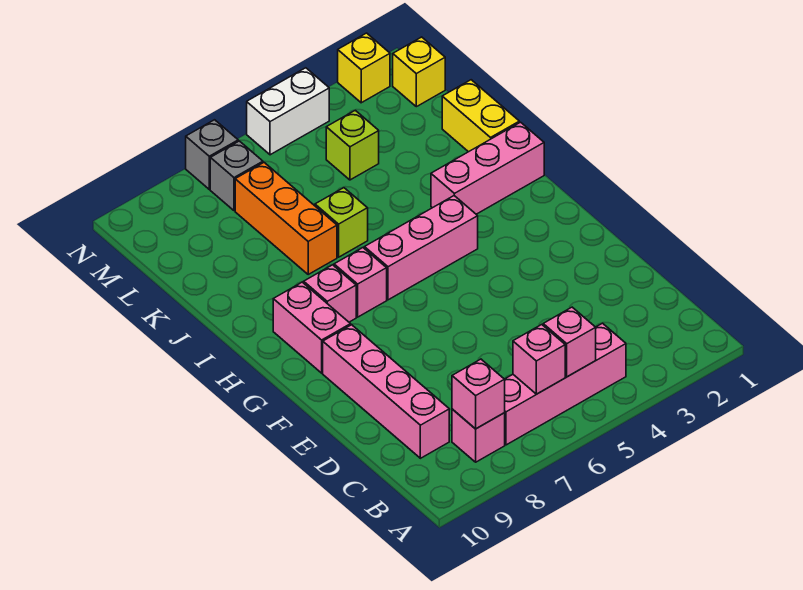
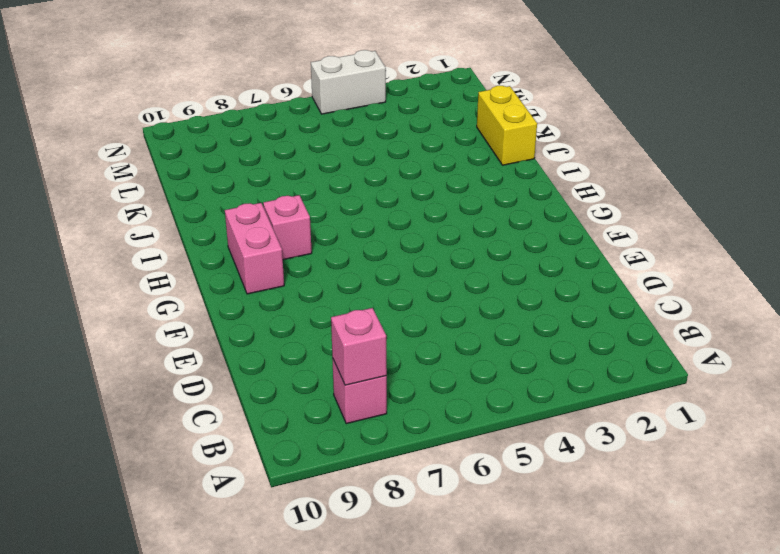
none -> pink brick B4:B7 level 1
none -> pink brick C9:F9 level 1
none -> pink brick H4:H6 level 1

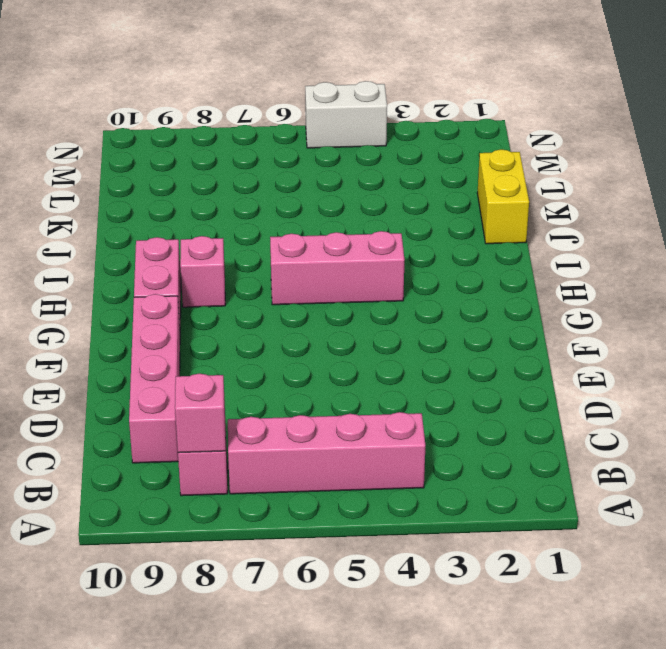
none -> pink brick H7 level 1
none -> pink brick I1:I3 level 1
none -> lime brick J6 level 1

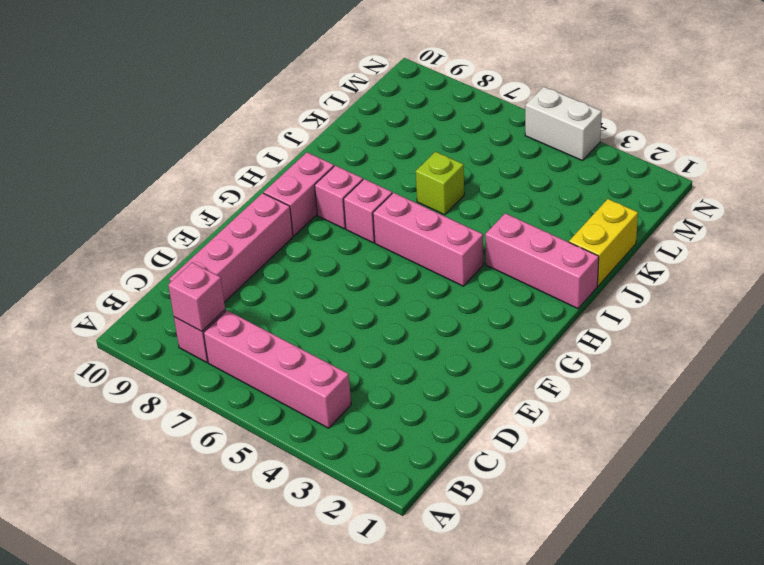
none -> orange brick J7:L7 level 1
none -> lime brick L4 level 1
none -> yellow brick M1 level 1

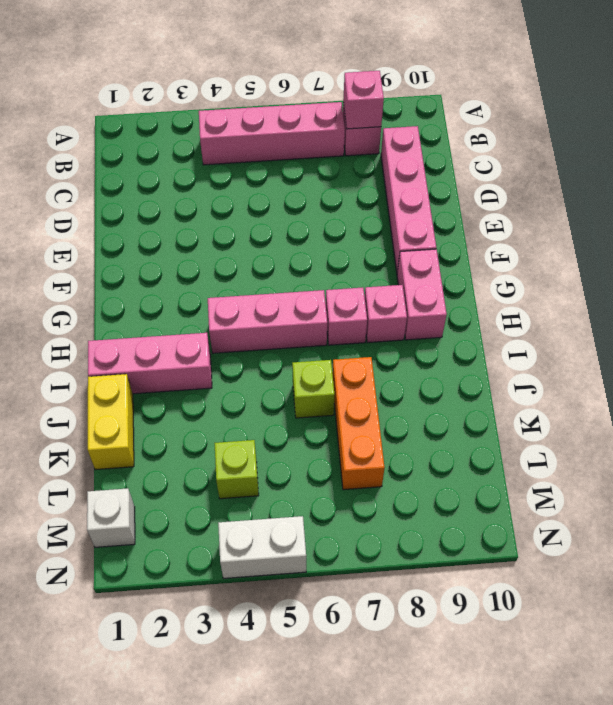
white brick M1 level 1 -> yellow brick M1 level 1
none -> grey brick M7 level 1
none -> yellow brick N2 level 1
none -> grey brick N7 level 1

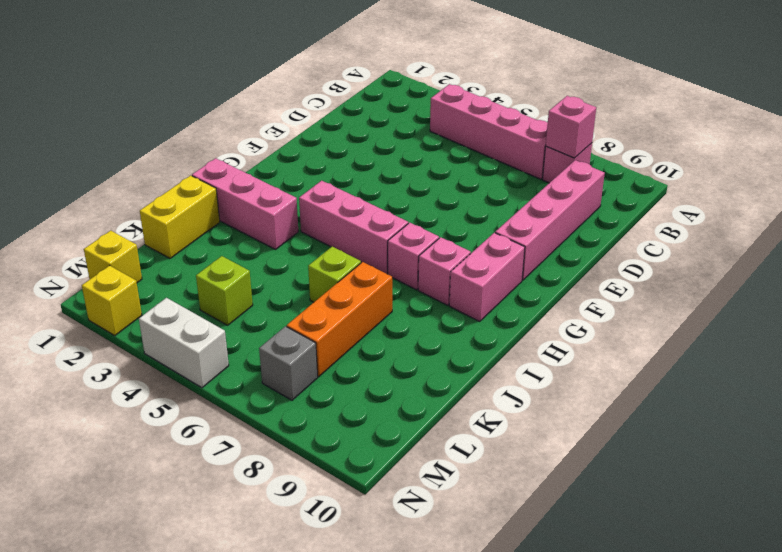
none -> grey brick N7 level 1
none -> pink brick B5 level 2
none -> pink brick B6 level 2

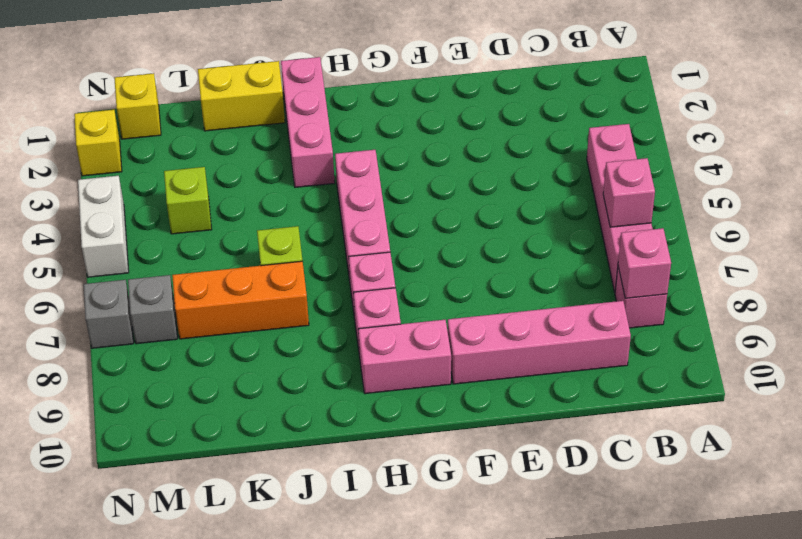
none -> pink brick B5 level 2

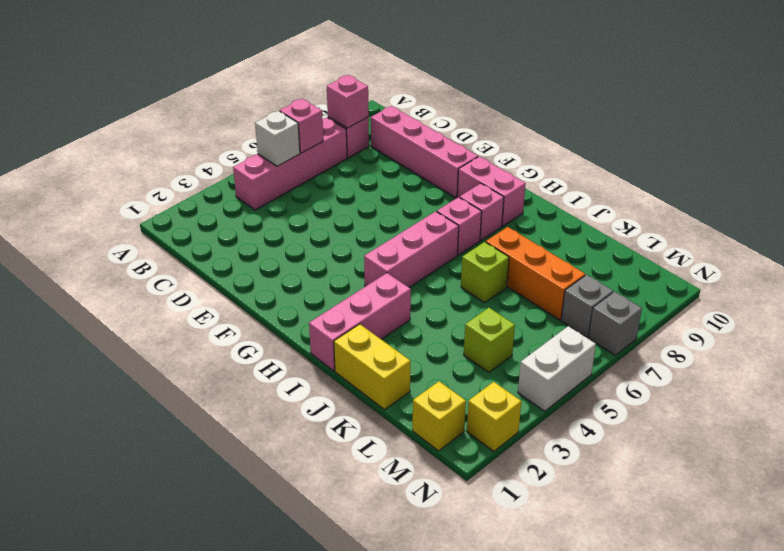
white brick B5 level 2 -> pink brick B5 level 2

